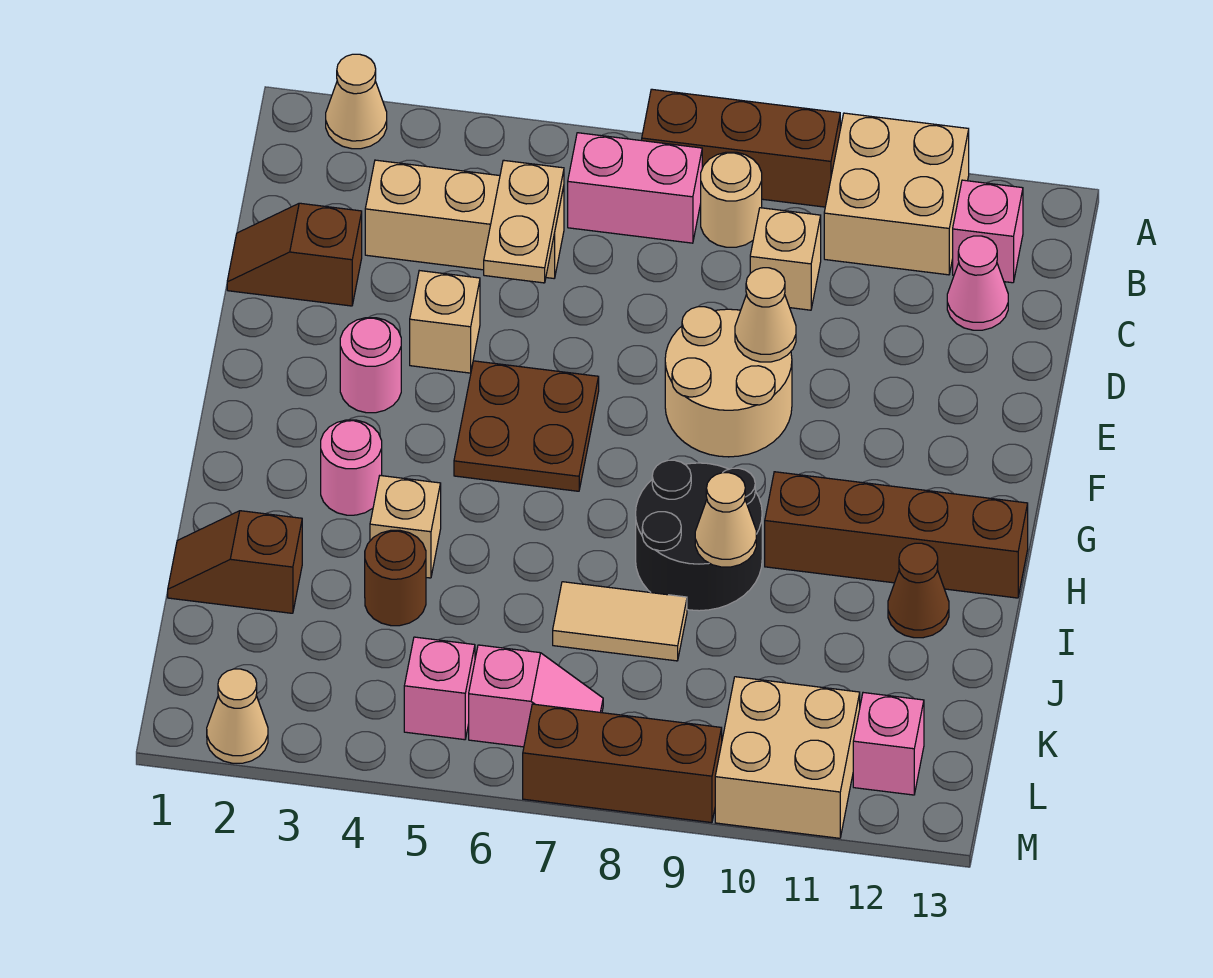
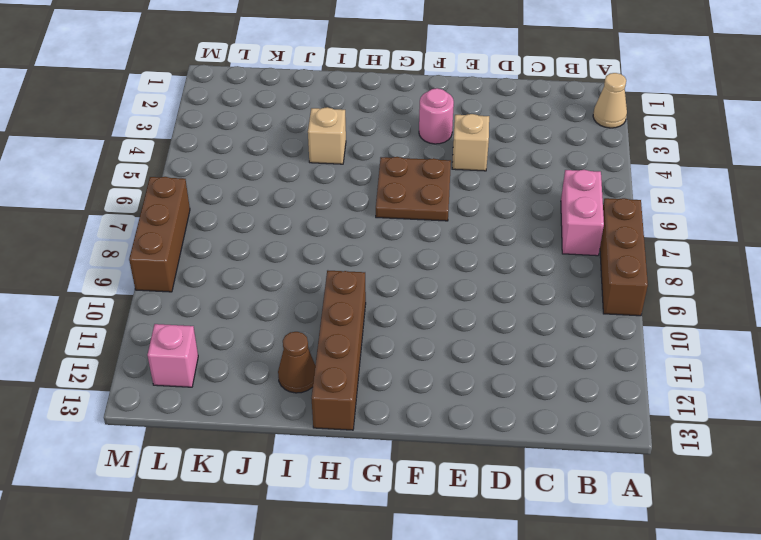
none -> tan brick A10:B11 level 1
none -> tan round brick B8 level 1
none -> pink brick B12 level 1
none -> tan brick C3:C5 level 1

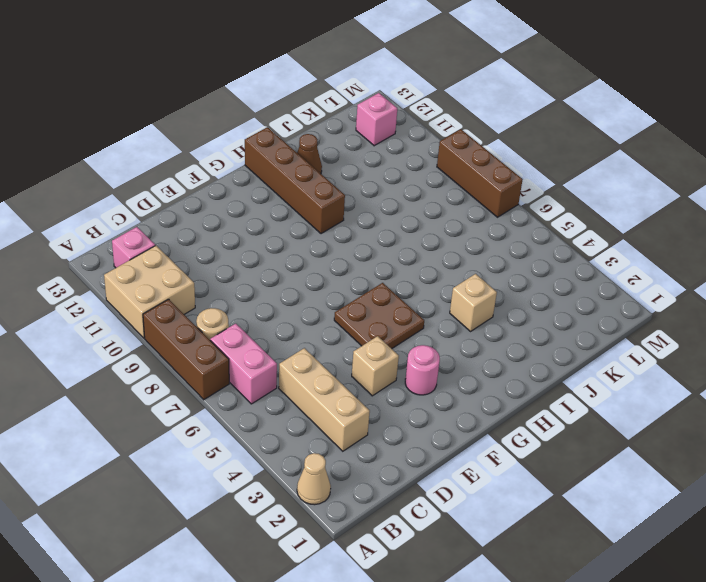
none -> tan brick C9 level 1
none -> pink cone C12 level 1
none -> brown slope D1:D2 level 1 top 2
none -> tan round brick E8:F9 level 1

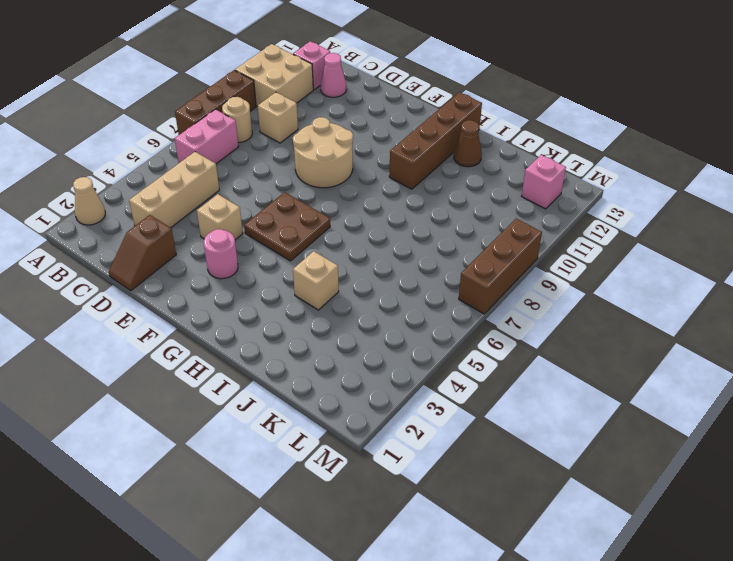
none -> pink round brick H3 level 1
none -> black round brick H8:I9 level 1
none -> brown slope J1:J2 level 1 top 2
none -> brown round brick J4 level 1

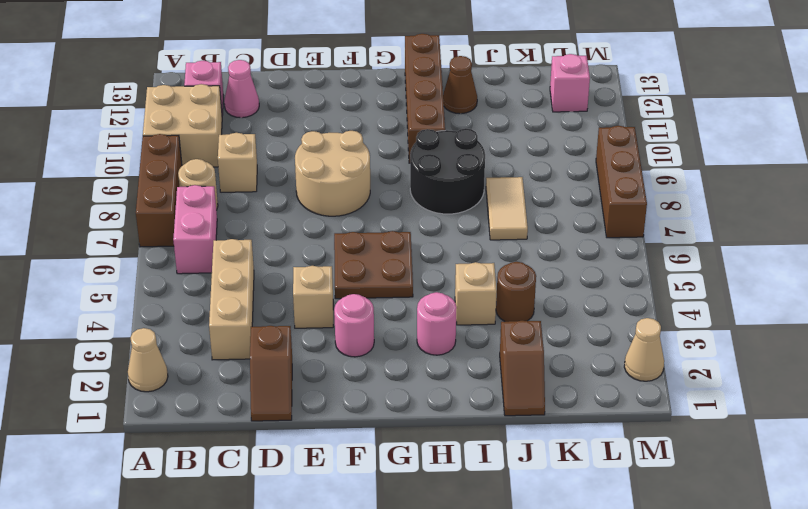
none -> pink brick L5 level 1
none -> pink slope L6:L7 level 1 top 6
none -> tan brick L10:M11 level 1
none -> tan plate C5:D5 level 2

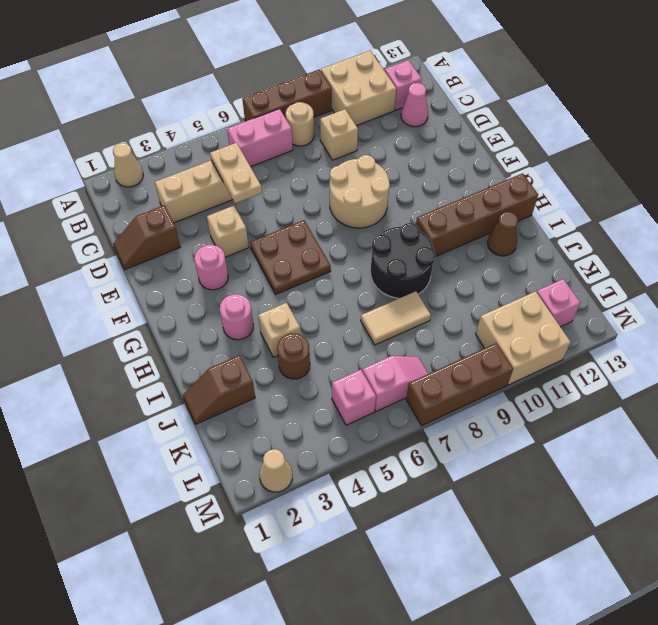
none -> tan cone E9 level 2
none -> tan cone I9 level 2

